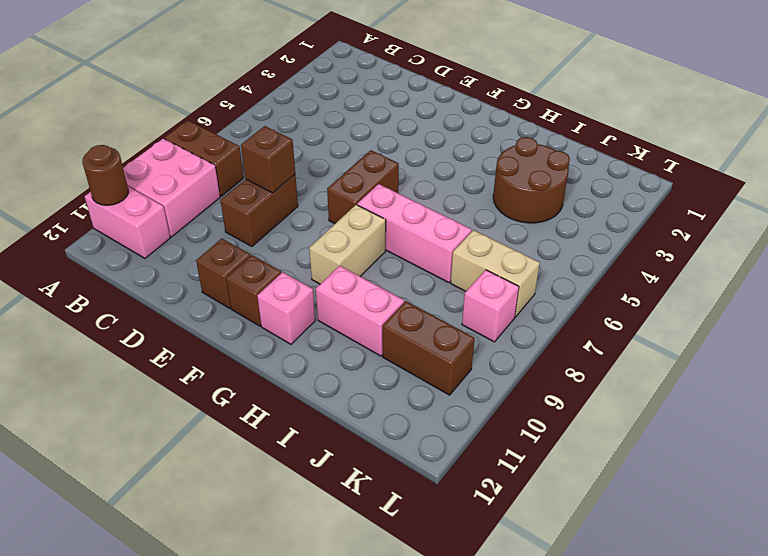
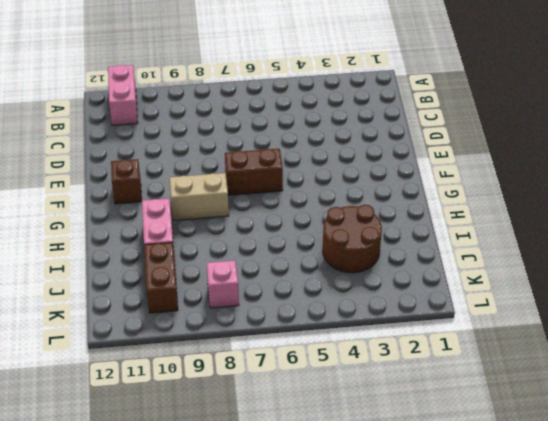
none -> brown brick A8:B8 level 1
none -> pink brick A9:B10 level 1
none -> brown brick D8:D9 level 1

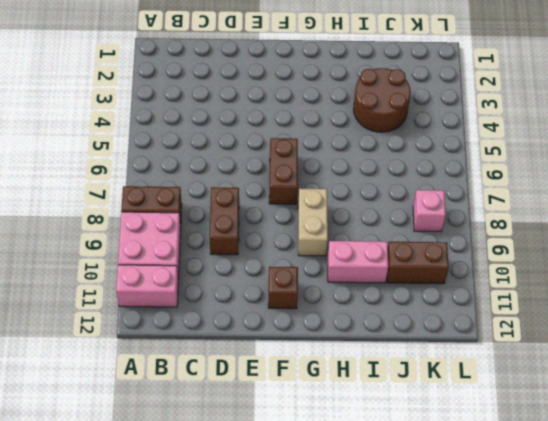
none -> brown brick E11 level 1
none -> pink brick G7:I7 level 1
none -> pink brick G11 level 1

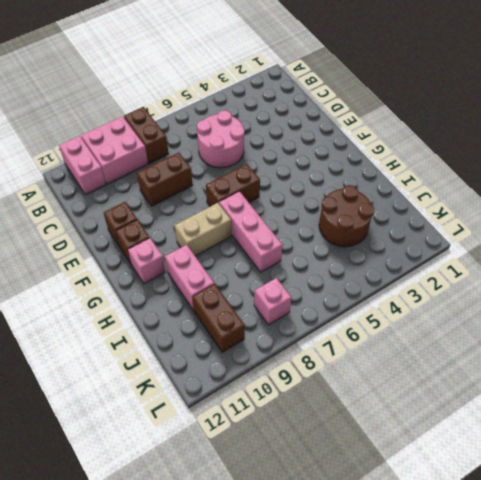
pink round brick C5:D6 level 1 -> none
none -> tan brick J7:K7 level 1
none -> brown round brick A11 level 2
none -> brown brick D8 level 2

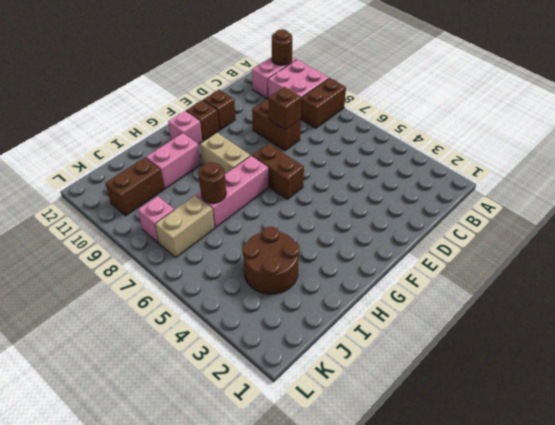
brown round brick I7 level 2 -> none

